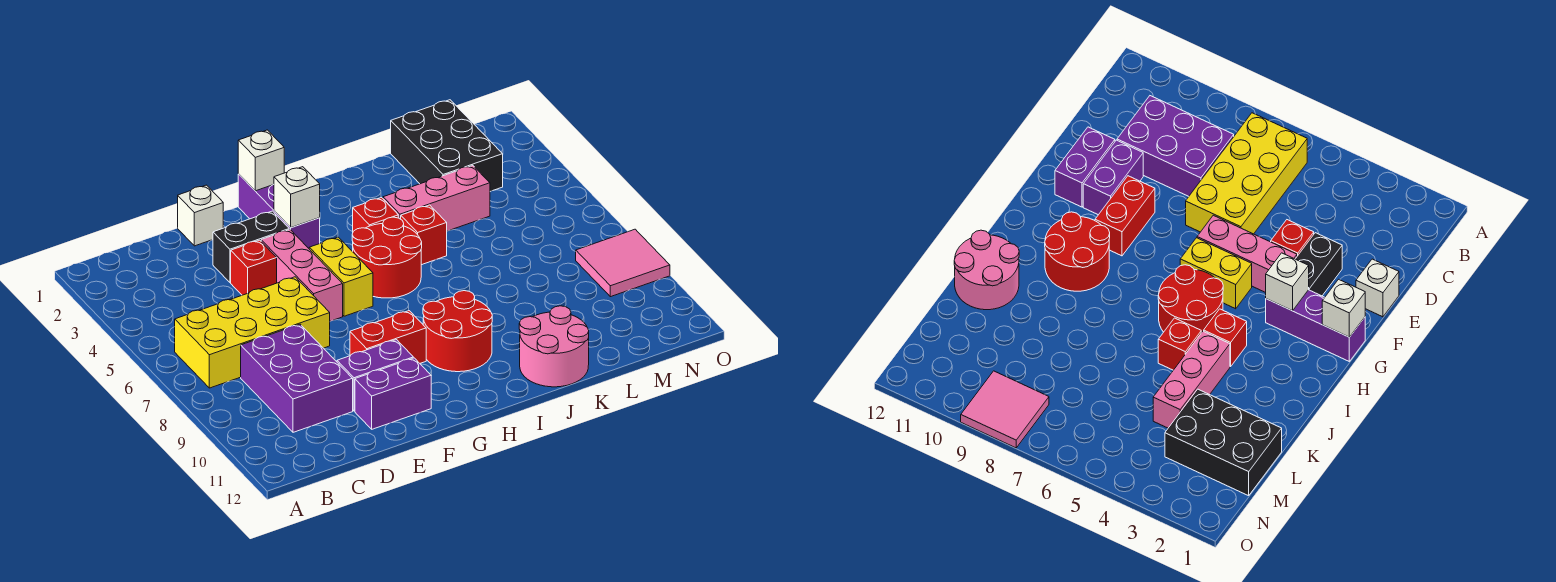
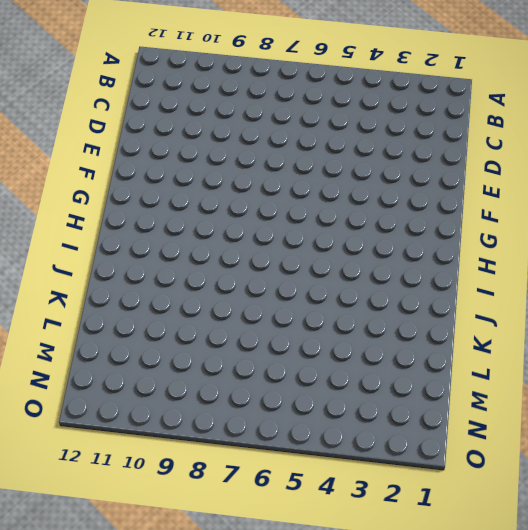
none -> yellow brick B6:E7 level 1
none -> purple brick C8:D10 level 1
none -> white brick E1 level 1

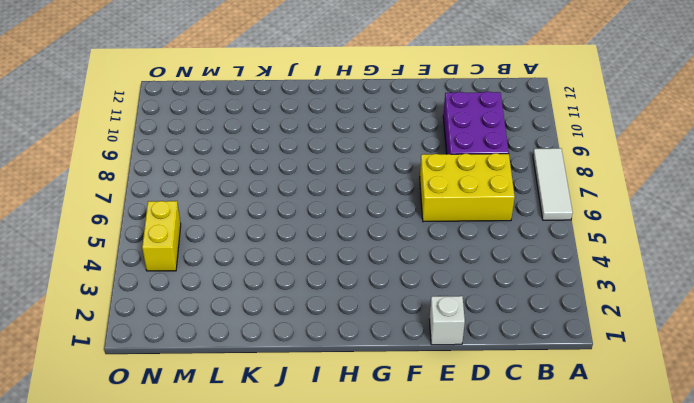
white tile A6:A8 level 1 -> none
yellow brick C6:E7 level 1 -> yellow brick B6:E7 level 1
yellow brick N4:N5 level 1 -> yellow brick G5:G6 level 1
none -> black brick E3:F3 level 1
none -> red brick E4 level 1
none -> purple brick E10:F10 level 1

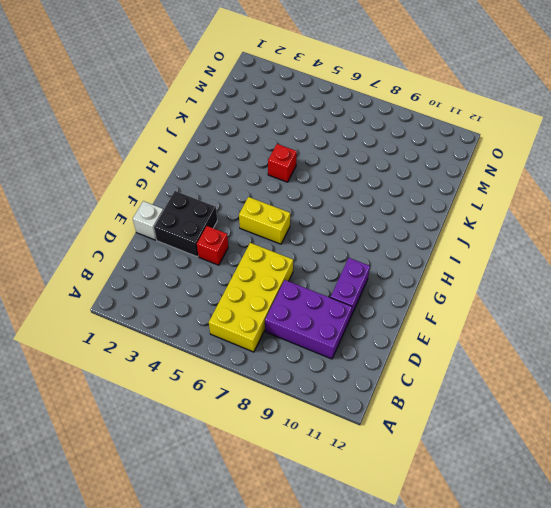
black brick E2:F3 level 1 -> black brick E3:F3 level 1
none -> purple brick E11:F11 level 1
none -> pink brick F4:F6 level 1
none -> red brick F9:G9 level 1

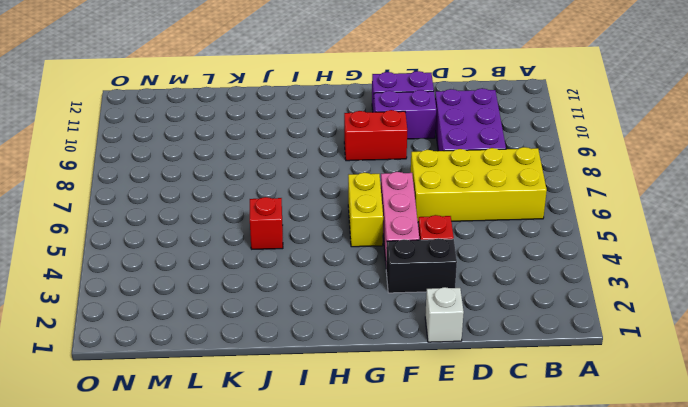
none -> purple brick G1:G3 level 1
none -> red round brick H5:I6 level 1
none -> red round brick H9:I10 level 1

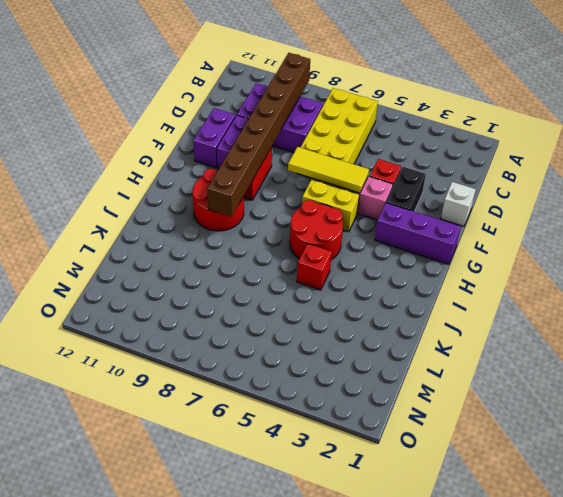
brown brick B9:I9 level 2 -> none
yellow tile F5:F7 level 2 -> none
none -> red brick I4 level 1
none -> pink brick J4:L4 level 1
none -> pink round brick J11:K12 level 1

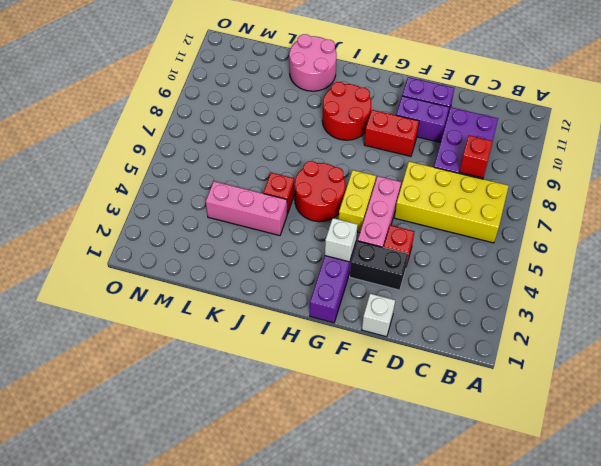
red brick C8 level 2 -> red brick I4 level 1
none -> black brick L1:M3 level 1
none -> pink tile N8:O9 level 1
none -> white brick G1 level 2

